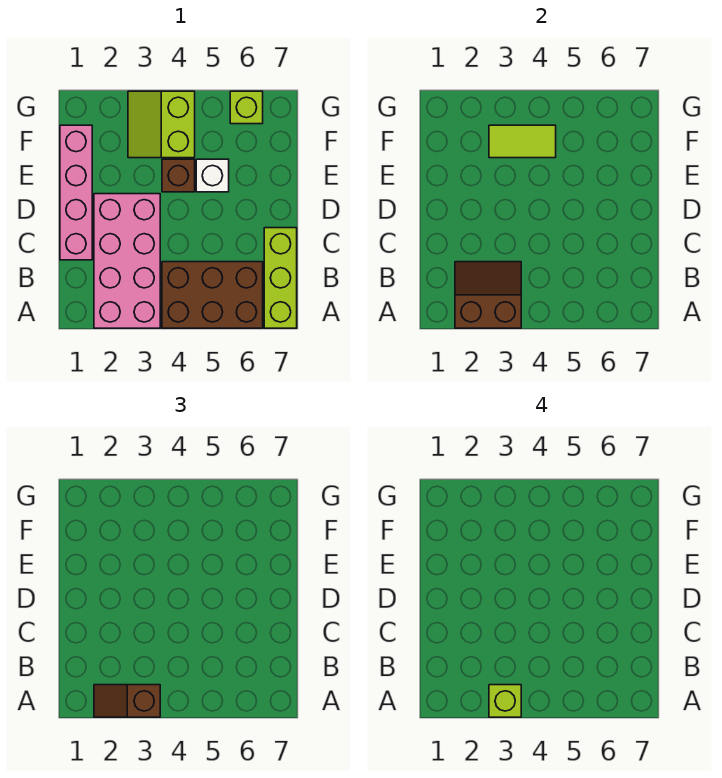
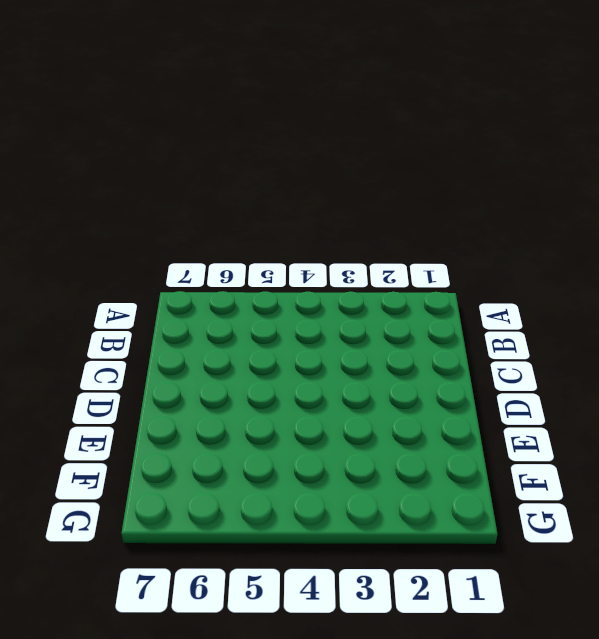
none -> pink brick A2:D3 level 1
none -> brown brick A4:B6 level 1
none -> lime brick A7:C7 level 1

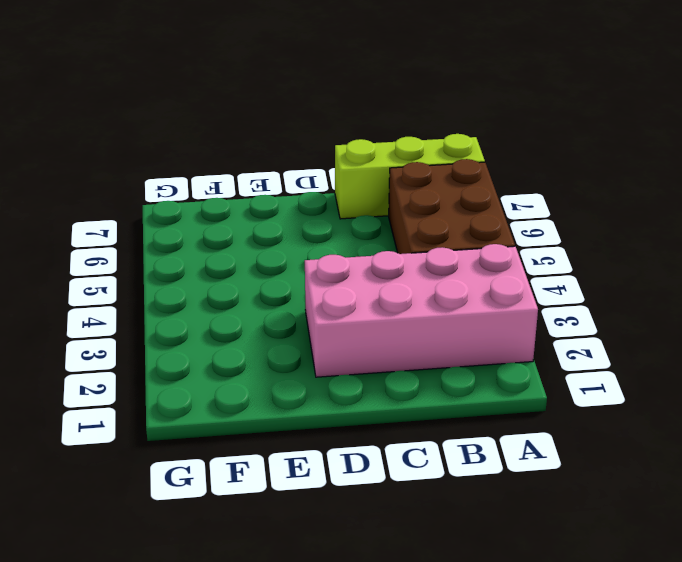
none -> pink brick C1:F1 level 1
none -> brown brick E4 level 1
none -> white brick E5 level 1

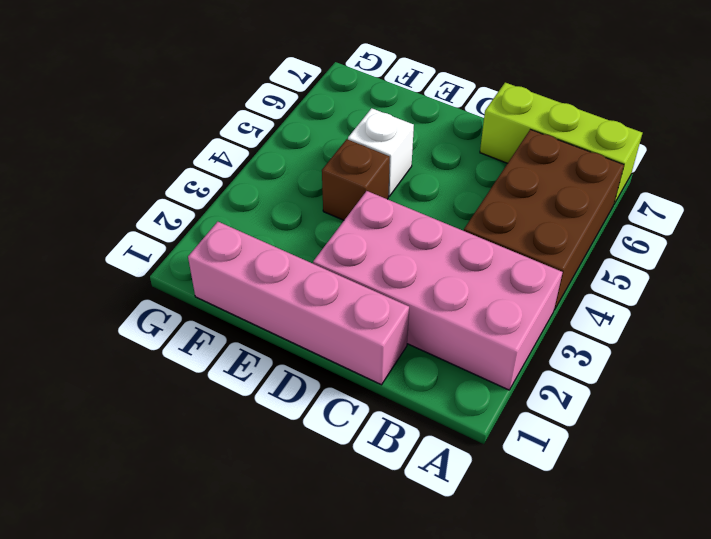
none -> lime slope F3:G4 level 1 top 4
none -> lime brick G6 level 1
none -> brown slope A2:B3 level 2 top A

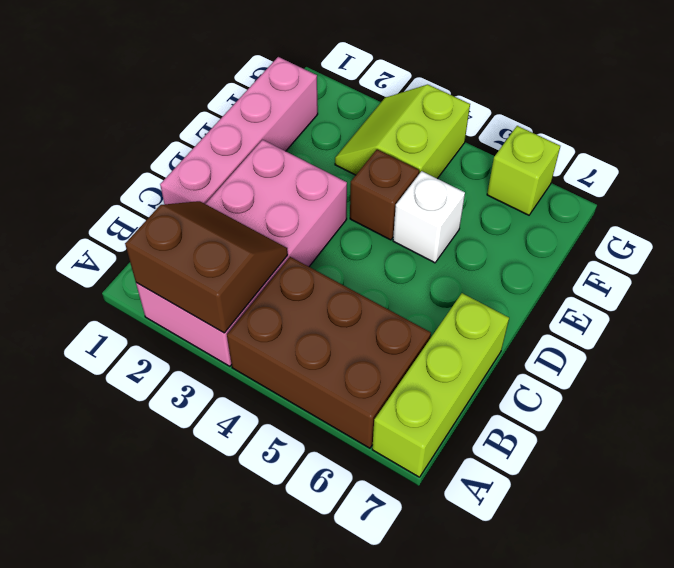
none -> lime tile F3:F4 level 2
none -> brown slope A2:A3 level 3 top 3
none -> lime brick A3 level 4

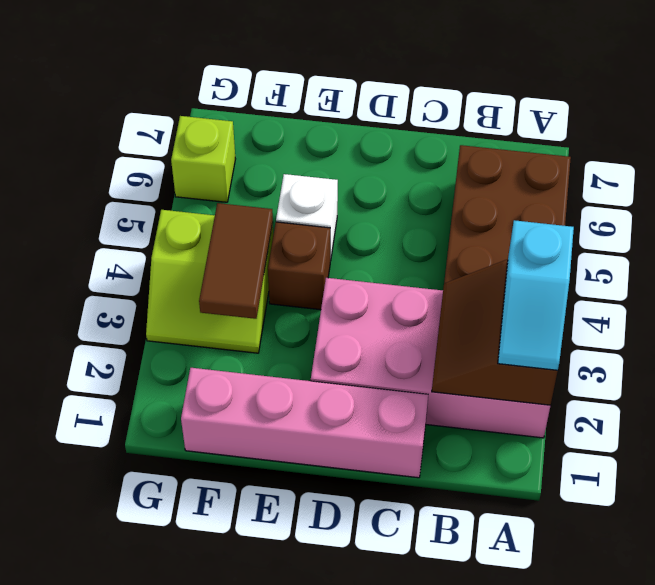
cyan slope A2:A3 level 3 top 3 -> brown slope A2:A3 level 3 top 3
brown tile F3:F4 level 2 -> lime tile F3:F4 level 2
none -> lime brick A7:C7 level 1
none -> lime brick A3 level 4

